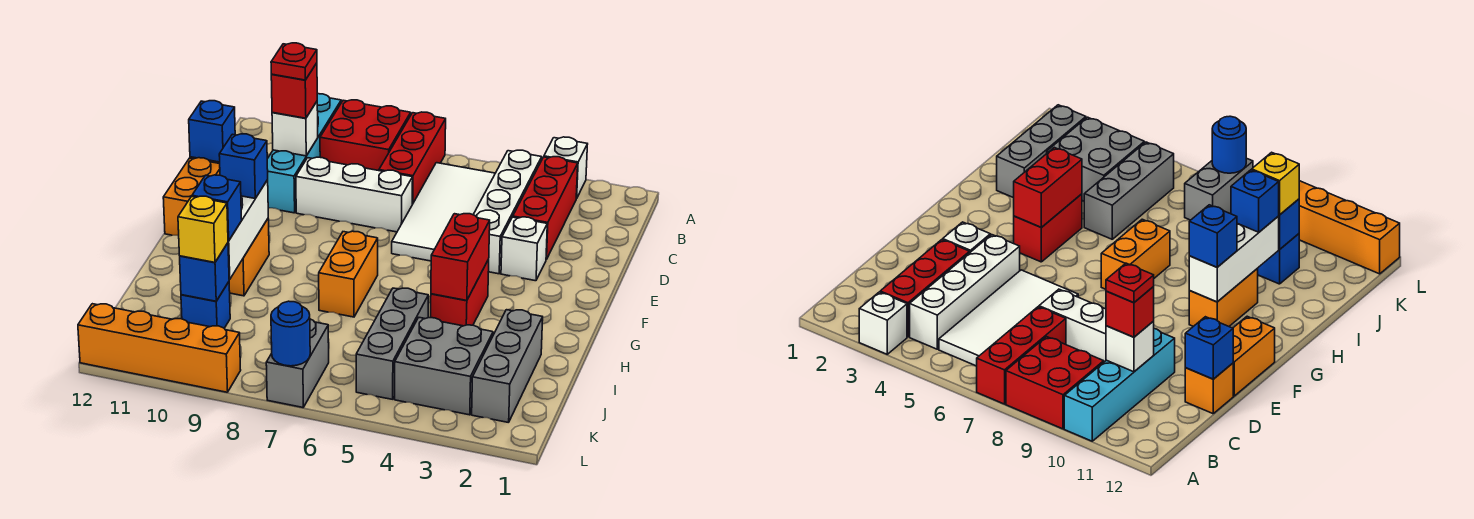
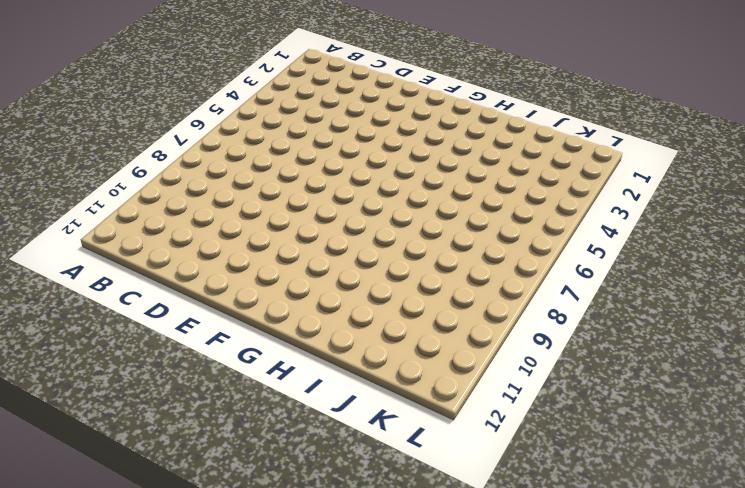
none -> white brick A3 level 1
none -> red brick A7:C7 level 1
none -> red brick A8:B9 level 1
none -> cyan brick A10:D10 level 1

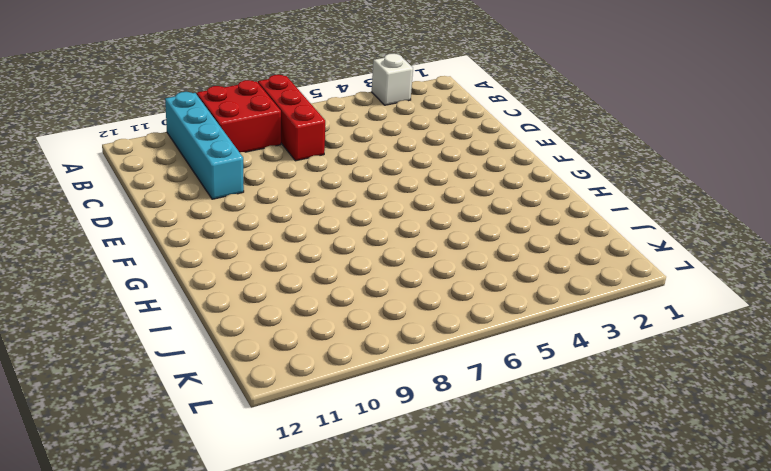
none -> red brick B3:D3 level 1
none -> white brick B4:E4 level 1
none -> white tile B5:E6 level 1
none -> white brick D7:D9 level 1

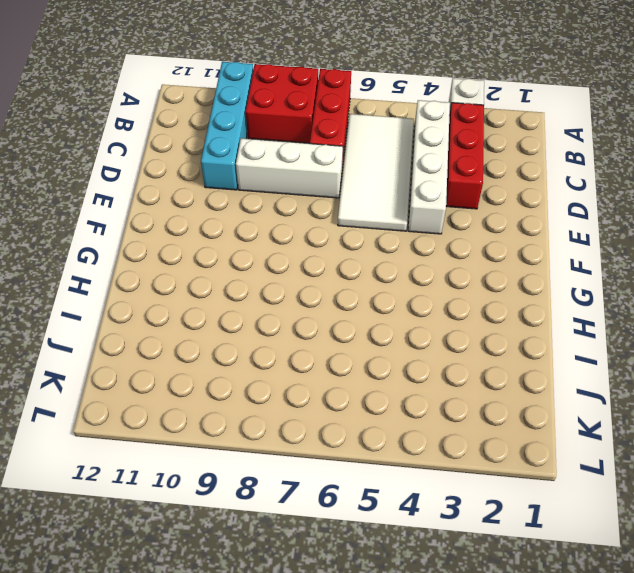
none -> orange brick D12 level 1
none -> white brick E3 level 1
none -> orange brick E12:F12 level 1
none -> red brick G4:H4 level 1

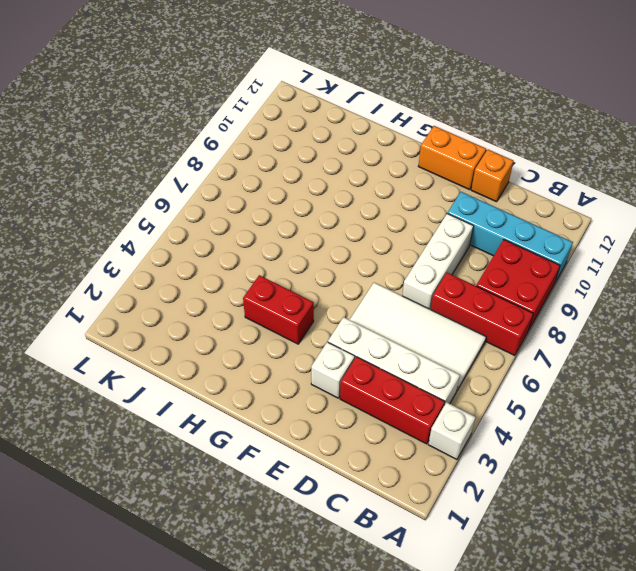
none -> orange brick G7:H7 level 1
none -> orange brick G10:H10 level 1
none -> grey brick I2:K2 level 1
none -> grey brick I5:K5 level 1

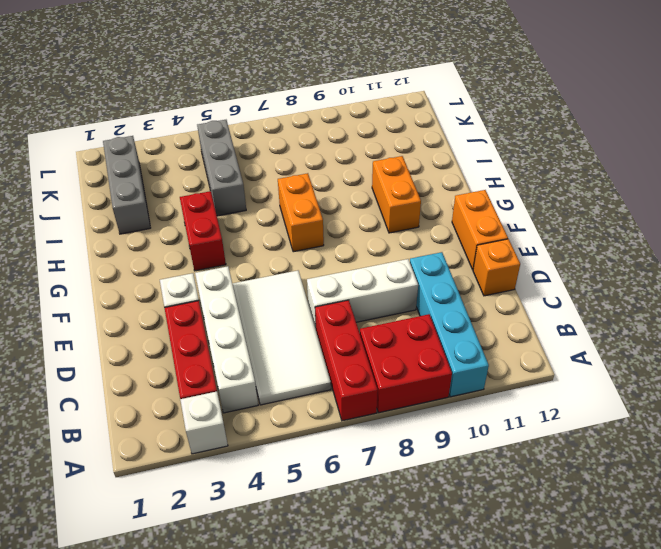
none -> grey brick J3:K4 level 1
none -> blue brick J10 level 1
none -> grey brick K7:L7 level 1
none -> orange brick L9:L12 level 1

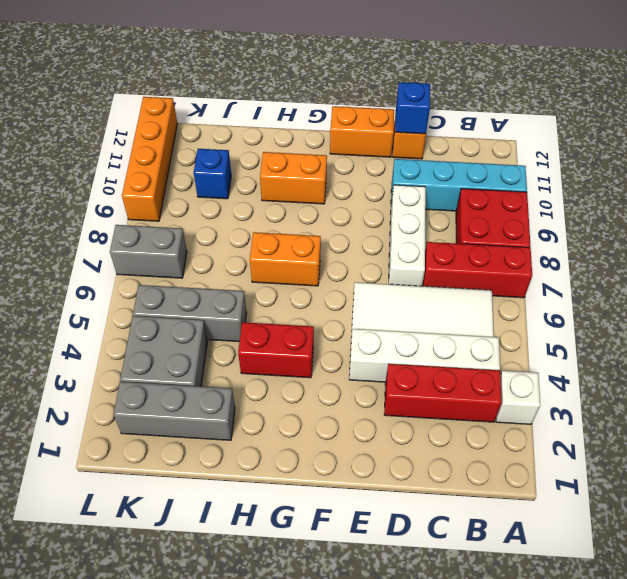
none -> white brick E3 level 1
none -> white brick C10 level 2
none -> red brick G4:H4 level 2
none -> white brick G10:I10 level 2

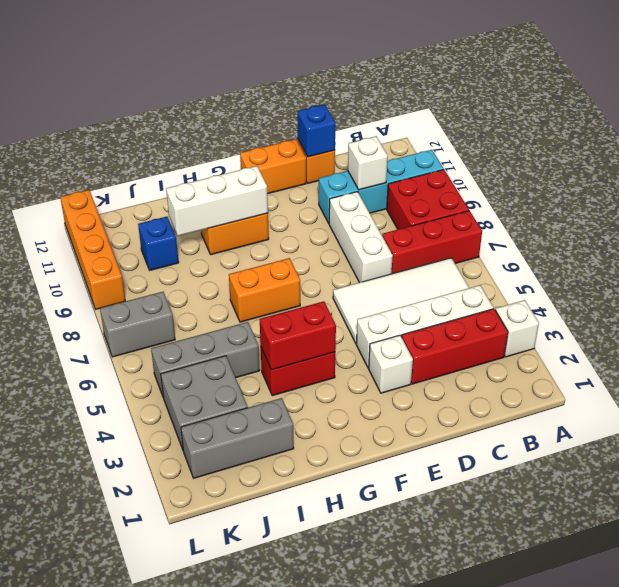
none -> blue brick J10 level 2
none -> blue round brick L7 level 2
none -> red brick C10 level 3
none -> blue brick G10 level 3

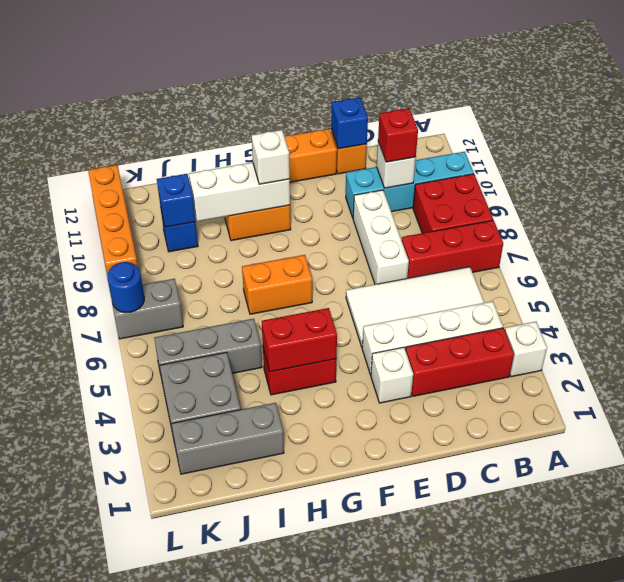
white brick G10 level 3 -> blue brick G10 level 3
none -> blue brick I10 level 3
none -> yellow brick J10 level 3
none -> red plate C10 level 4

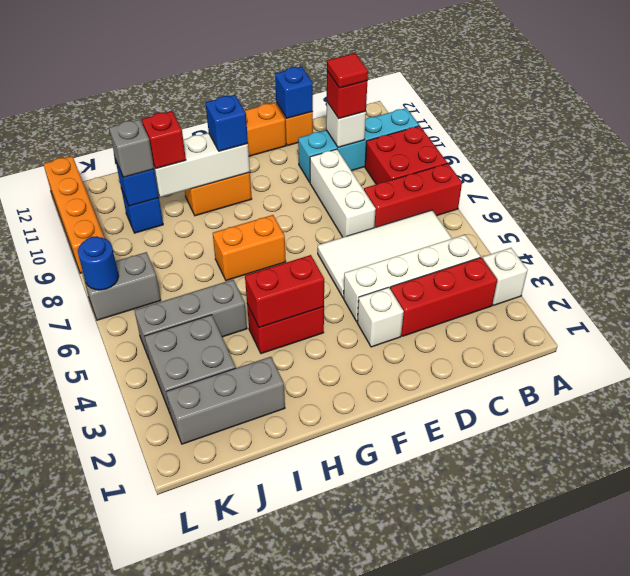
red tile C10 level 4 -> red plate C10 level 4
red brick I10 level 3 -> blue brick I10 level 3
grey brick J10 level 3 -> yellow brick J10 level 3

